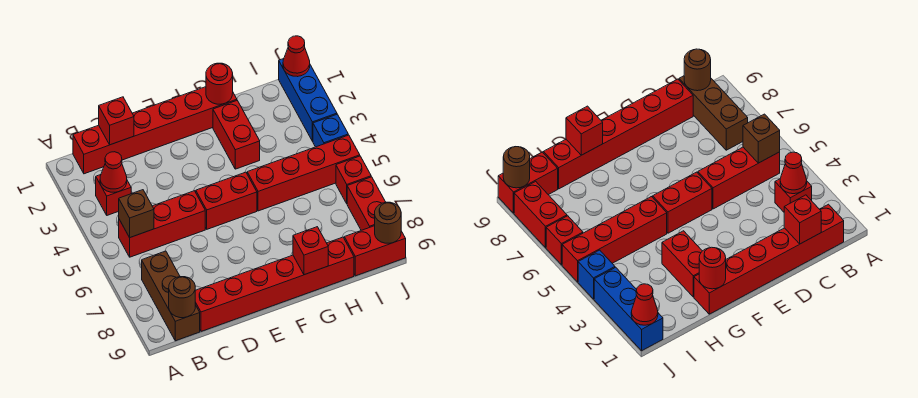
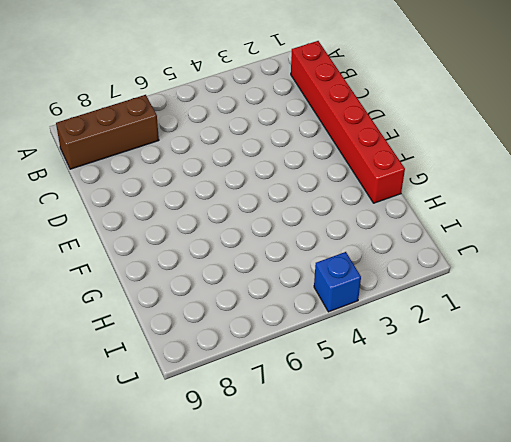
none -> red brick B3 level 1
none -> red brick B5:D5 level 1
none -> red brick C9:H9 level 1

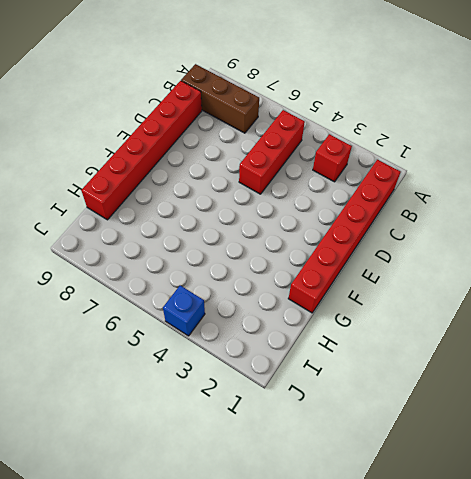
none -> red brick E5:F5 level 1
none -> red brick G2:G3 level 1
none -> red brick G5:J5 level 1

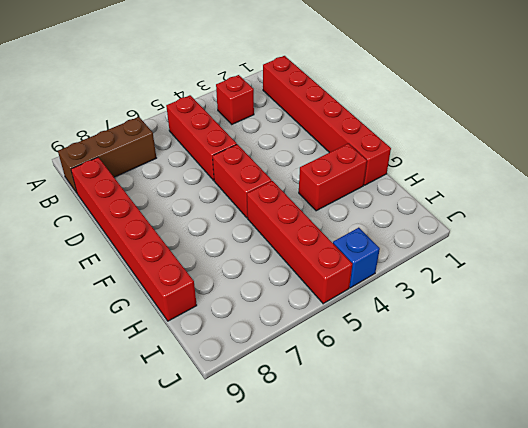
none -> red brick I9:J9 level 1
none -> blue brick J1:J3 level 1
none -> red brick J6 level 1

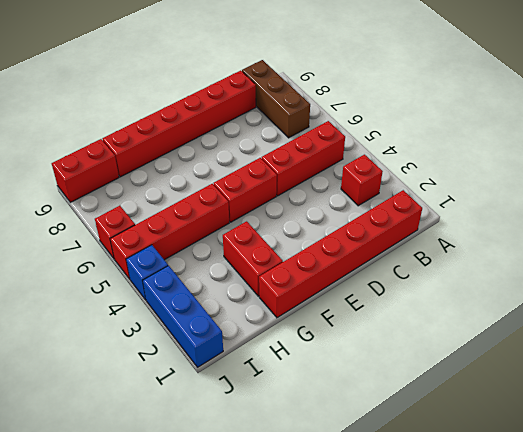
none -> red brick J7:J8 level 1
none -> red cone B3 level 2
none -> brown brick B5 level 2

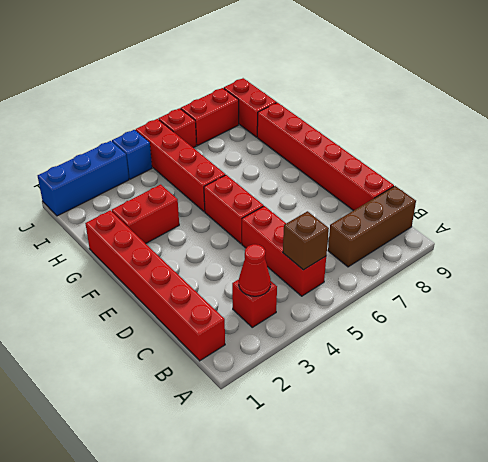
none -> brown round brick B9 level 2
none -> red brick C1 level 2
none -> red round brick G1 level 2

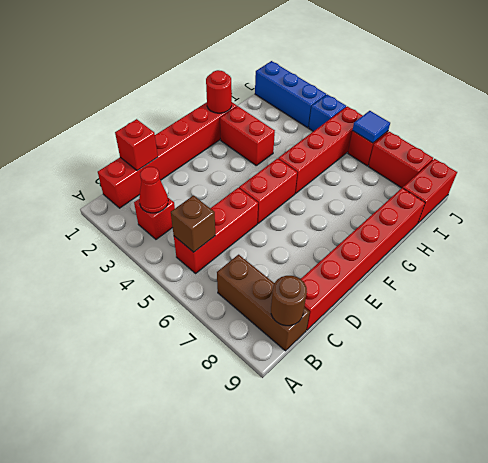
blue tile J6 level 2 -> none
none -> red brick G9 level 2
none -> red cone J1 level 2
none -> brown round brick J9 level 2

